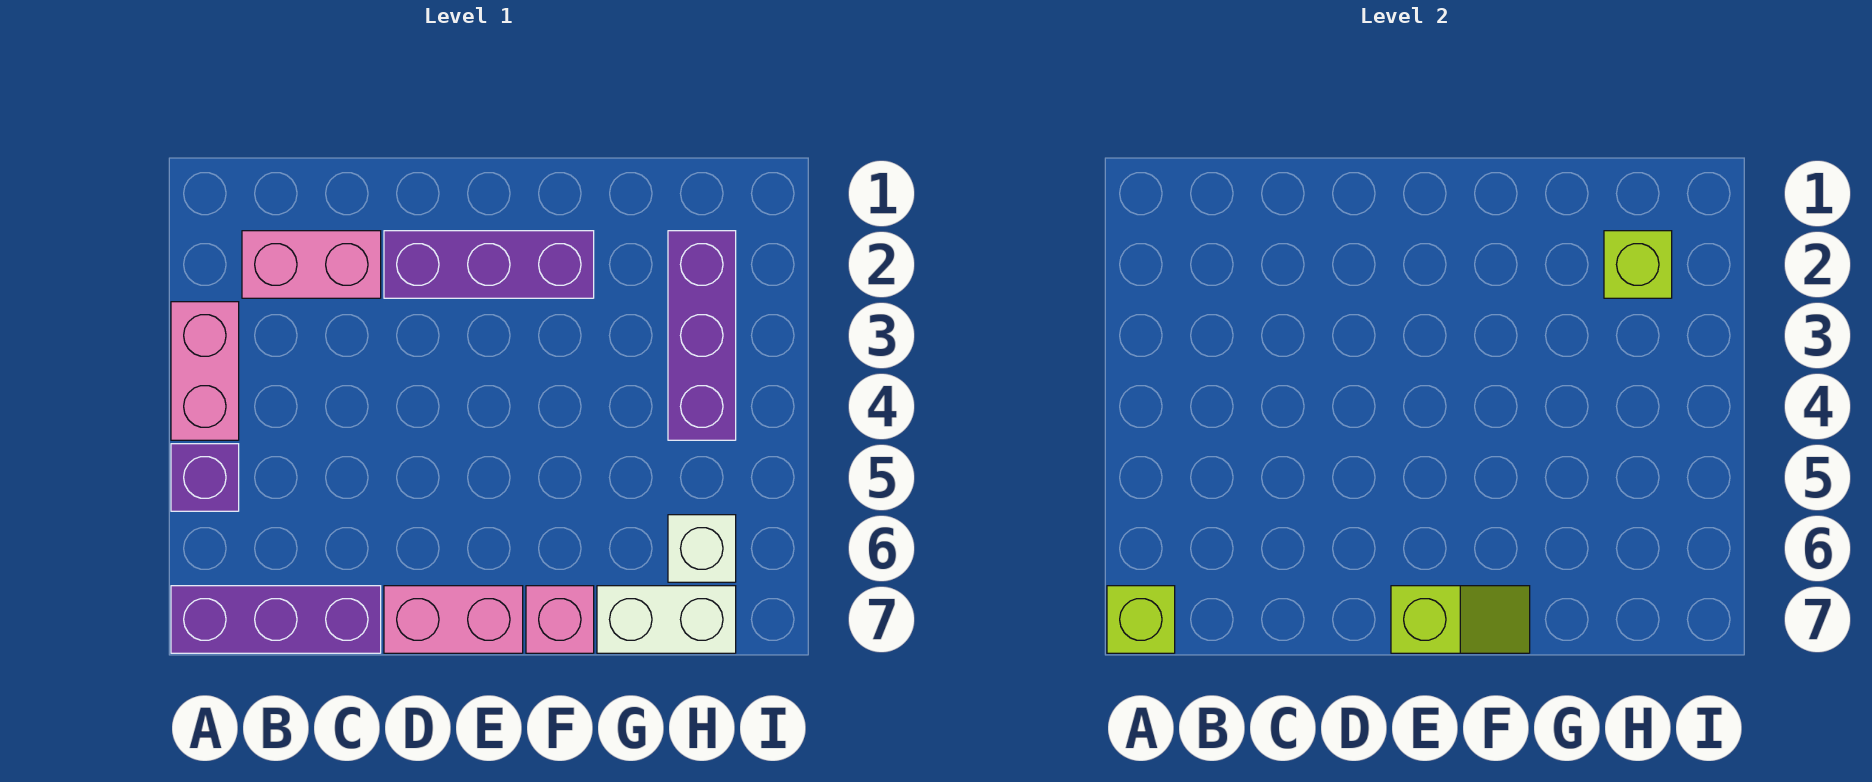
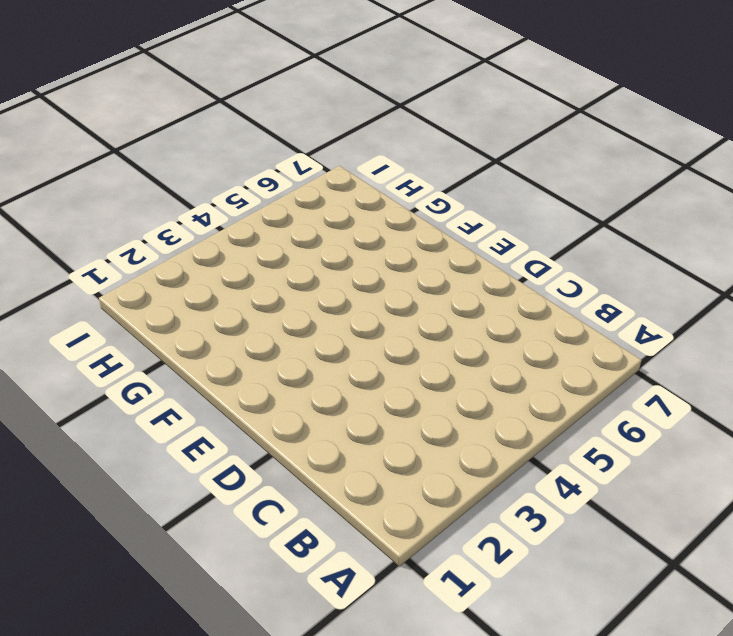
none -> pink brick A3:A4 level 1
none -> purple brick A5 level 1
none -> purple brick A7:C7 level 1

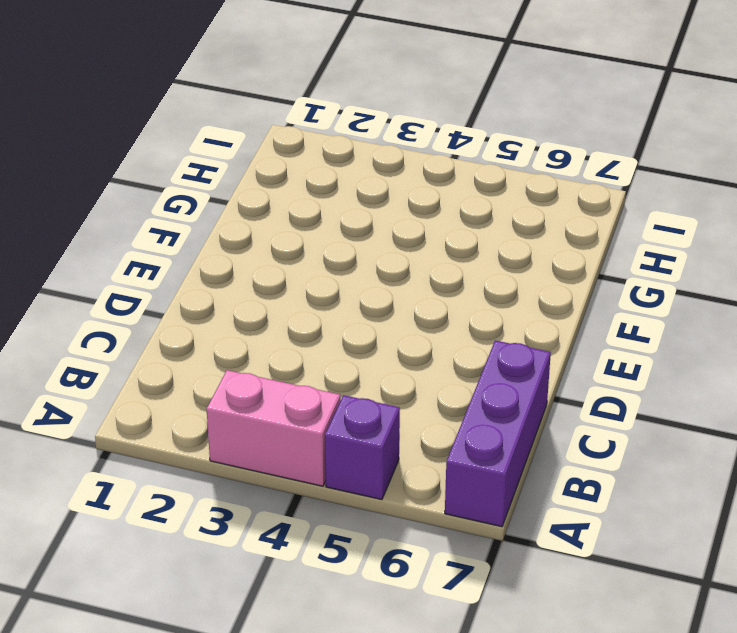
none -> pink brick B2:C2 level 1
none -> purple brick D2:F2 level 1
none -> pink brick D7:E7 level 1

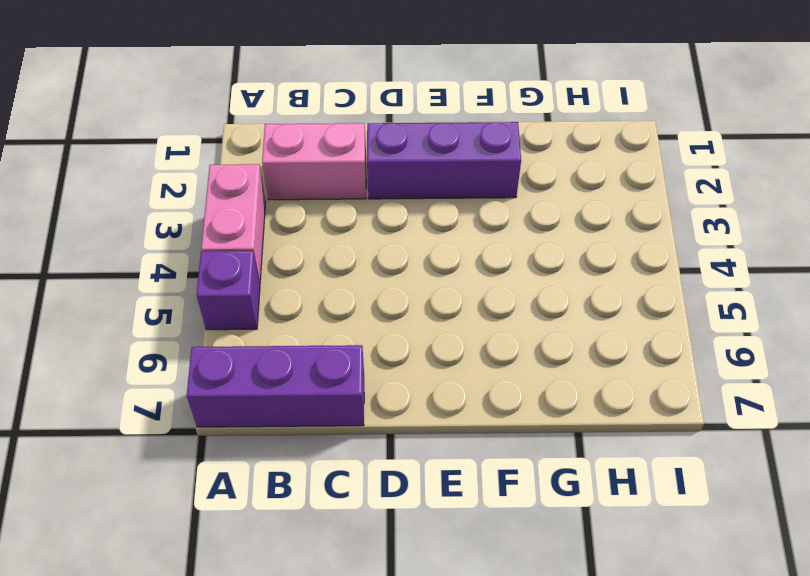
none -> pink brick D7:E7 level 1
none -> pink brick F7 level 1
none -> white brick G7:H7 level 1

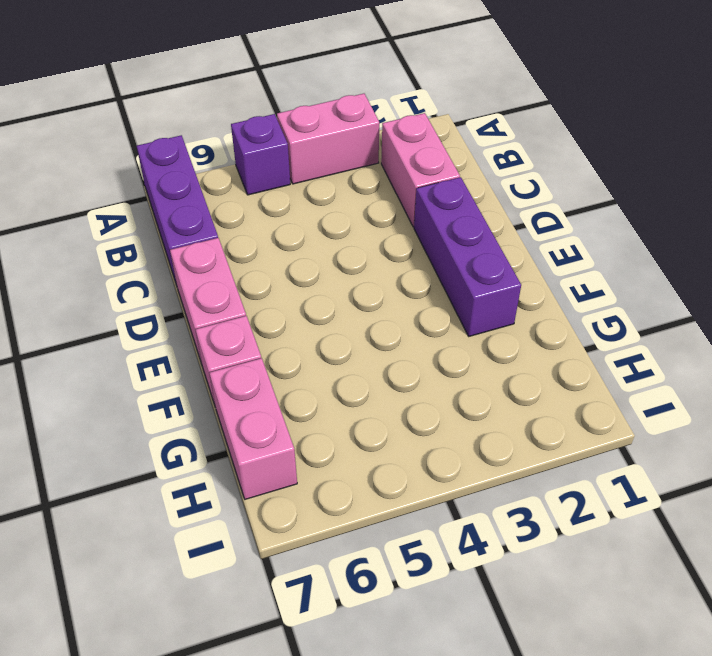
pink brick G7:H7 level 1 -> white brick G7:H7 level 1
none -> purple brick H2:H4 level 1
none -> white brick H6 level 1
none -> lime brick A7 level 2

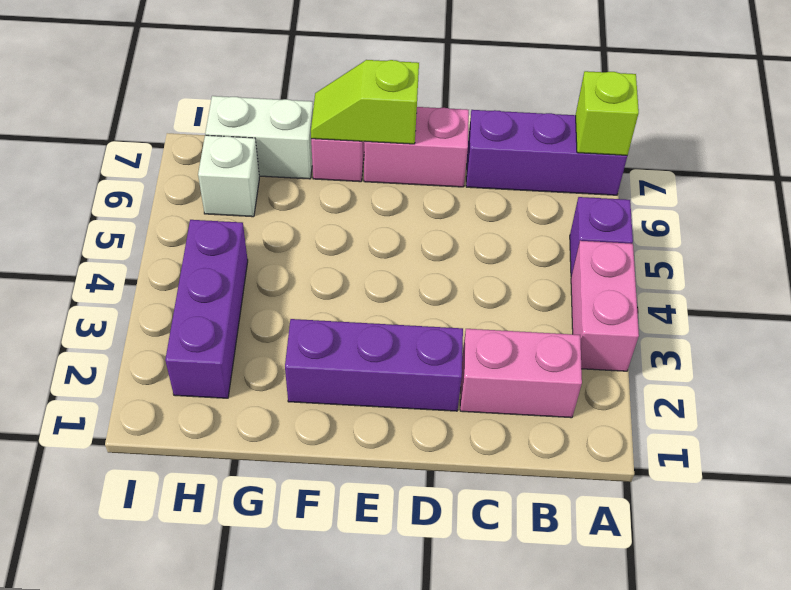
none -> lime brick H2 level 2

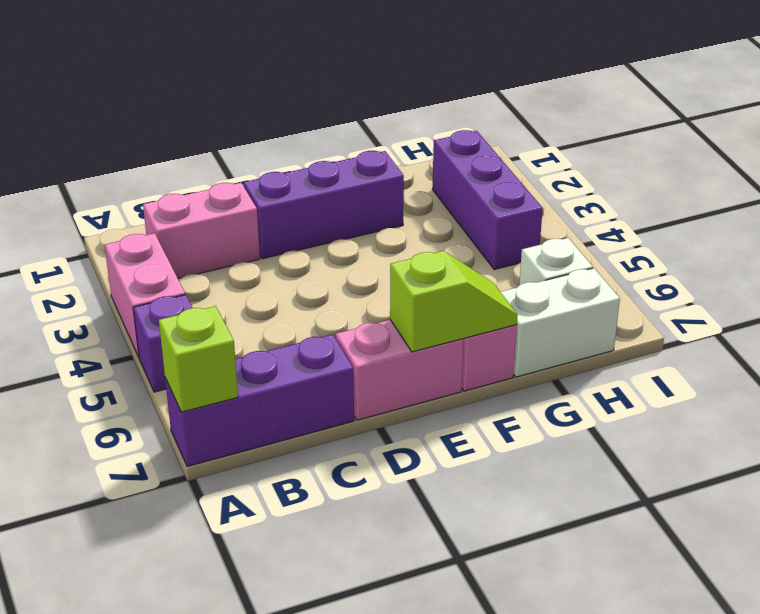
none -> lime brick H2 level 2

